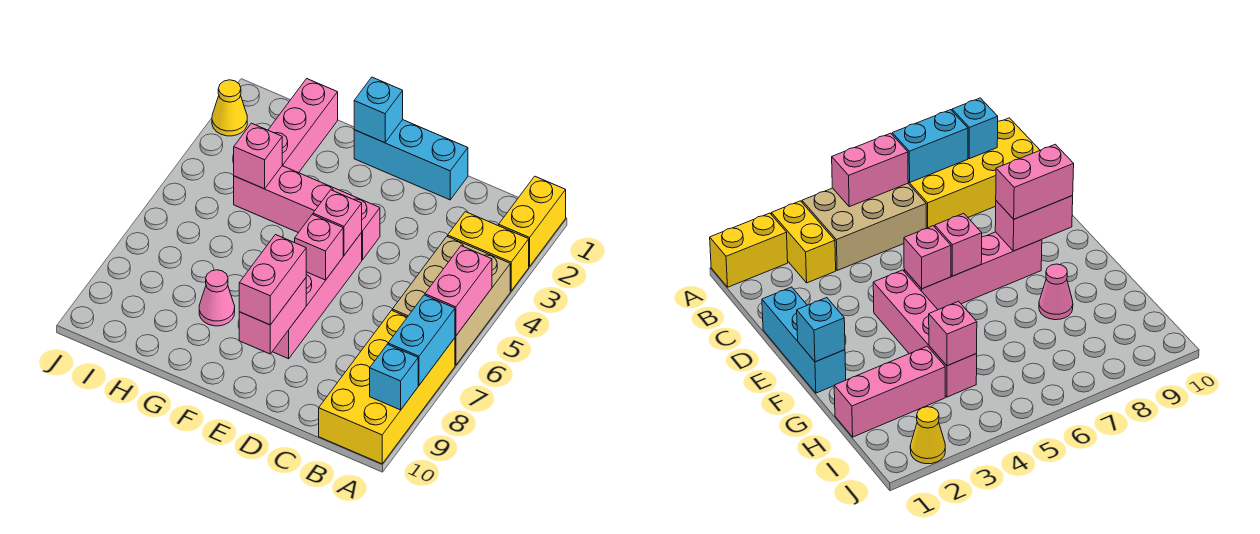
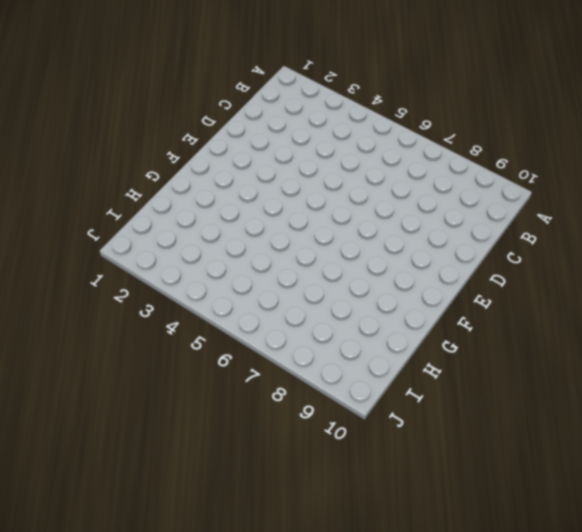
none -> yellow brick A1:A2 level 1
none -> yellow brick A3:B3 level 1
none -> tan brick A4:B6 level 1

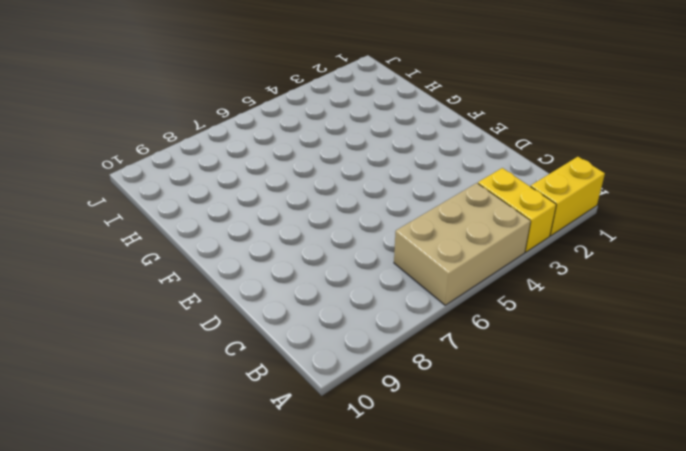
none -> yellow brick A7:B10 level 1
none -> cyan brick D1:F1 level 1
none -> pink brick E4:H4 level 1

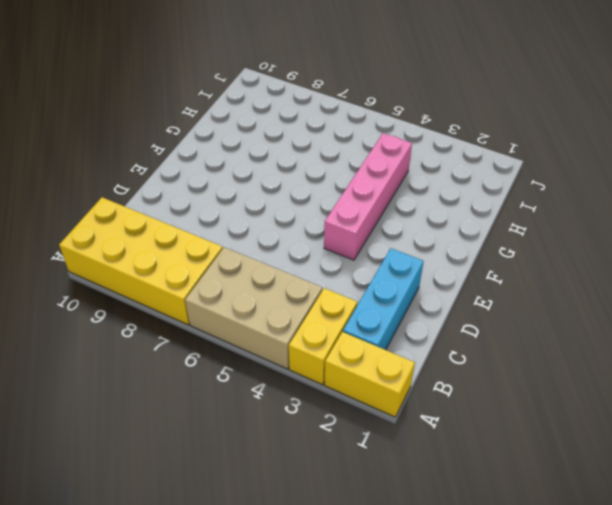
cyan brick B2:D2 level 1 -> cyan brick D1:F1 level 1
none -> pink brick E5:E8 level 1
none -> pink cone G8 level 1
none -> pink brick H1:H3 level 1

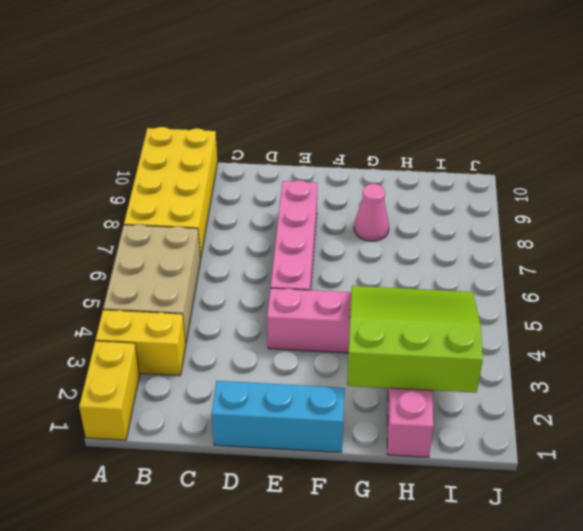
lime slope G2:I4 level 2 top 2 -> pink brick H4 level 2
none -> yellow cone J2 level 1
none -> pink brick A5:A6 level 2
none -> cyan brick A7:A8 level 2

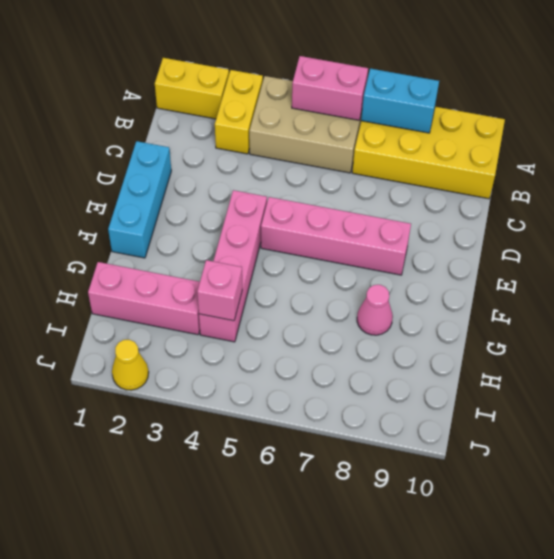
none -> cyan brick A9 level 2
none -> pink brick E5 level 2
none -> pink brick E6 level 2

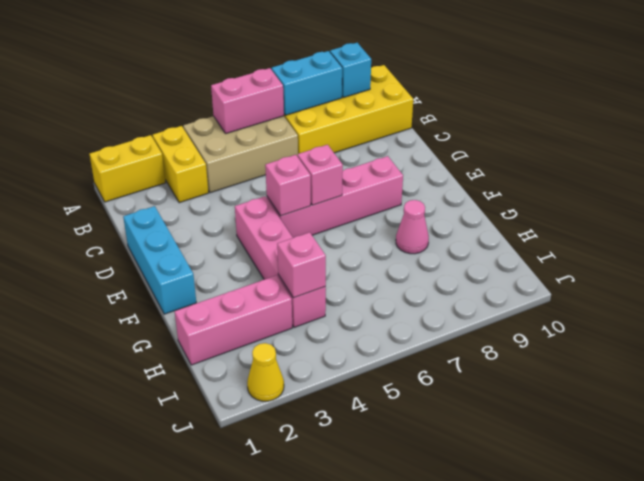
none -> pink brick E8:E9 level 2
none -> cyan brick F1 level 2
none -> pink brick E8:E9 level 3

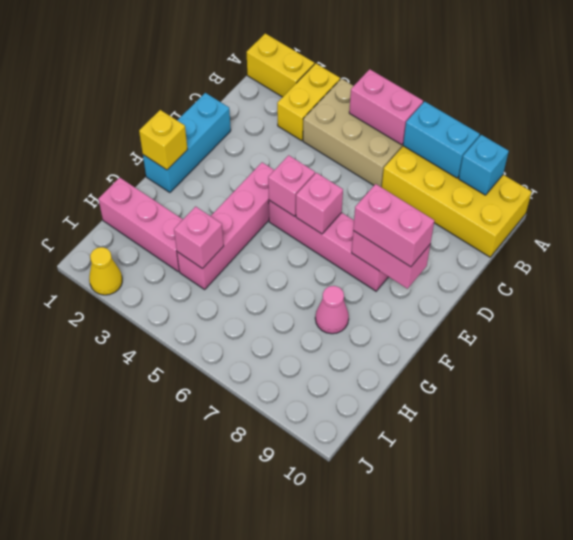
yellow brick F1 level 2 -> cyan brick F1 level 2

